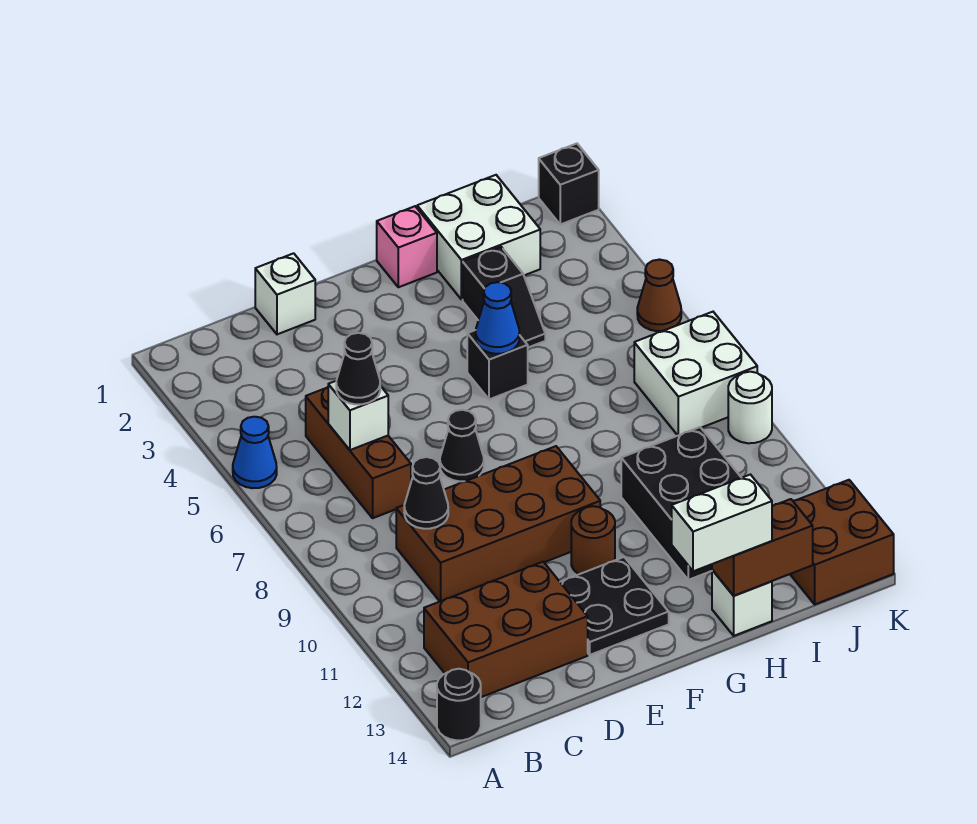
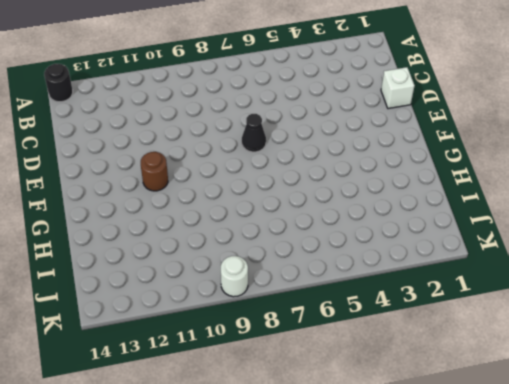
none -> blue cone A5 level 1
none -> brown brick B12:D13 level 1
none -> brown brick C5:C7 level 1

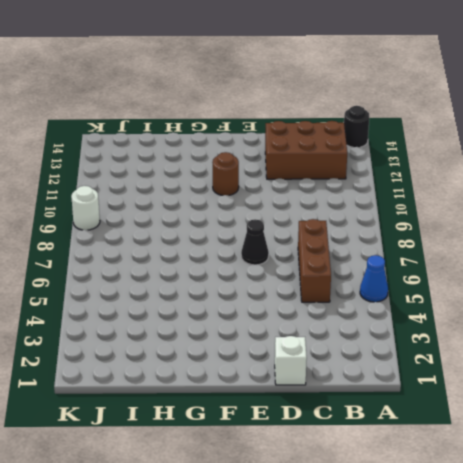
none -> brown brick C9:F10 level 1
none -> black plate E12:F13 level 1
none -> pink brick G1 level 1

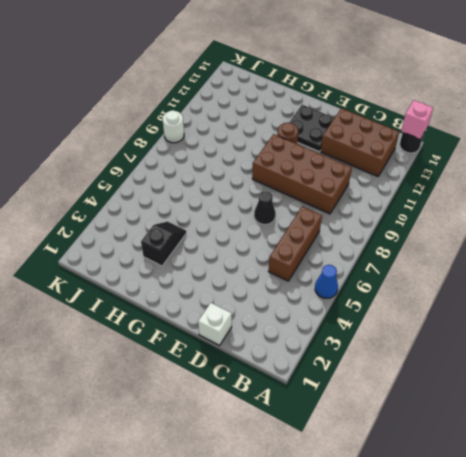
pink brick A14 level 2 -> pink brick G1 level 1
none -> black brick G5 level 1
none -> white brick H1:I2 level 1
none -> black brick H10:I12 level 1

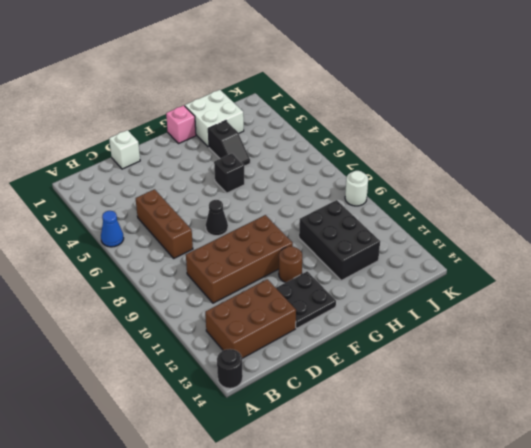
none -> white brick H14 level 1
none -> white brick J7:K8 level 1
none -> brown brick J13:K14 level 1

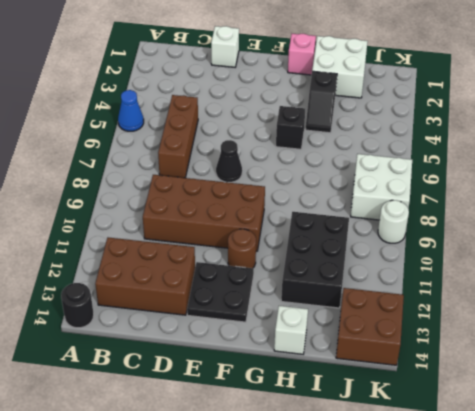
none -> black brick K1 level 1
none -> brown cone K5 level 1
none -> white brick C6 level 2

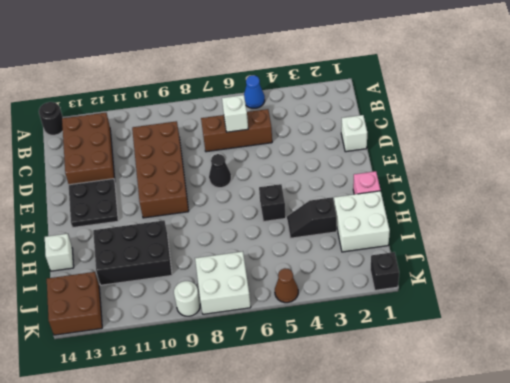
none -> brown round brick F11 level 1
none -> black cone C9 level 2
none -> blue cone G5 level 2

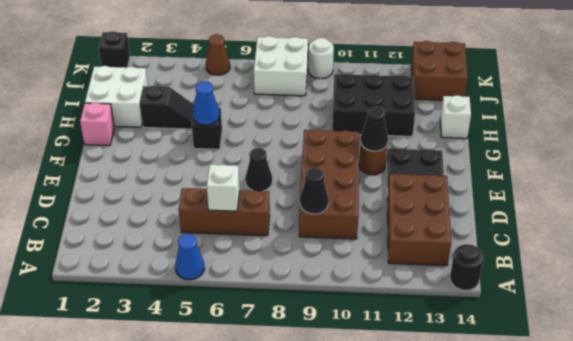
black cone F11 level 2 -> black cone C6 level 3
none -> white brick D1 level 1
none -> brown brick H14:I14 level 2
none -> white brick G14:H14 level 3

